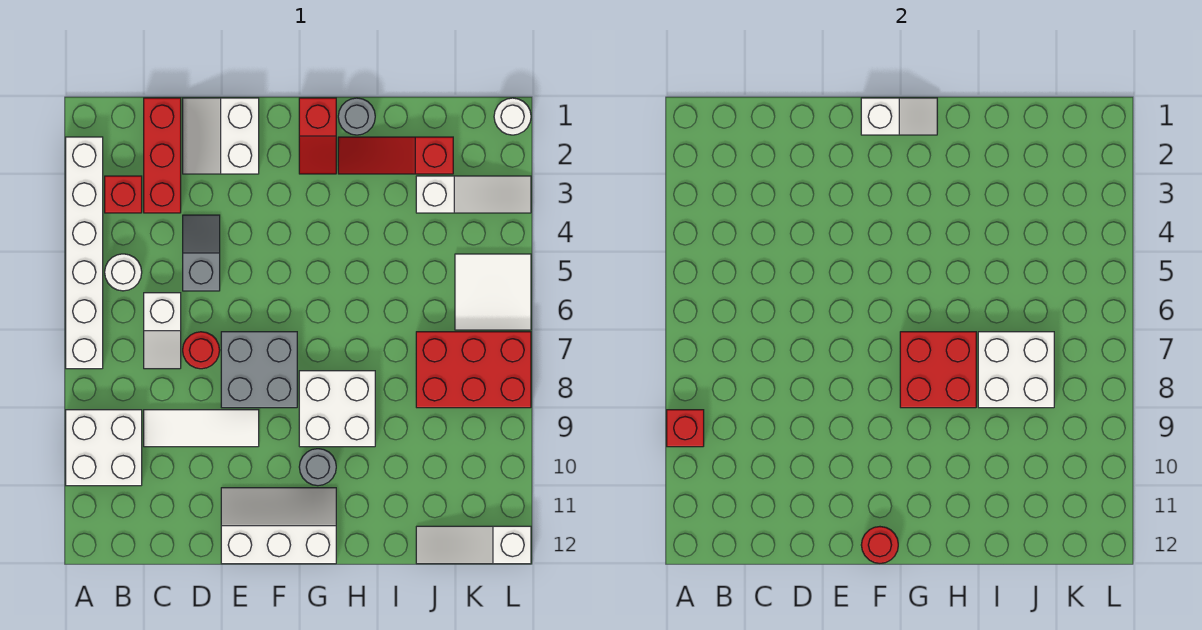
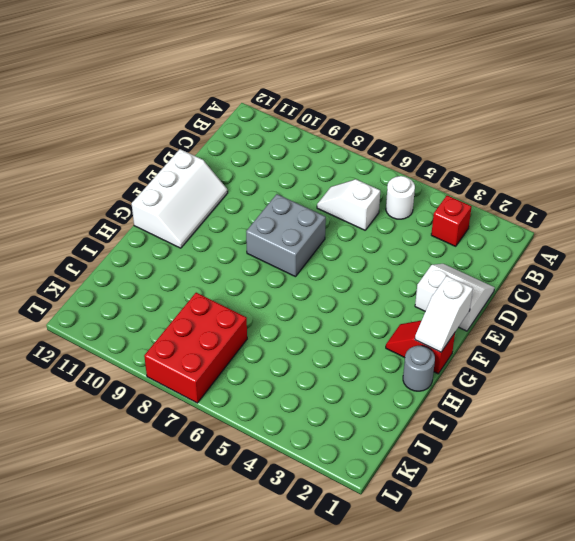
none -> white brick A2:A7 level 1
none -> white brick A9:B10 level 1
none -> red brick C1:C3 level 1

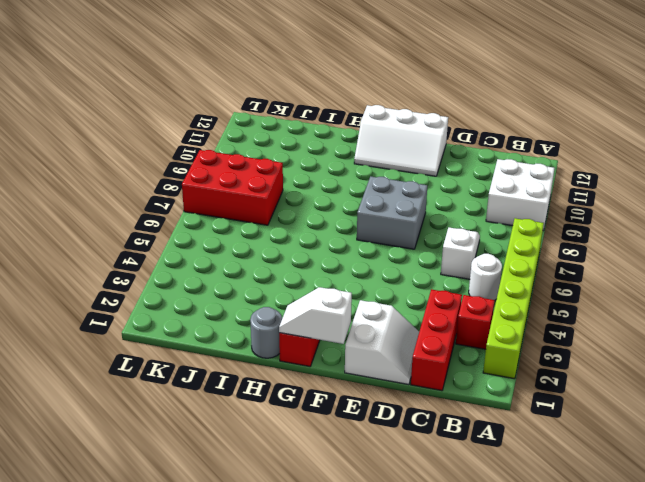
lime brick A2:A7 level 1 -> white brick A2:A7 level 1
none -> white tile C9:E9 level 1
none -> grey slope D4:D5 level 1 top 5
none -> red round brick D7 level 1

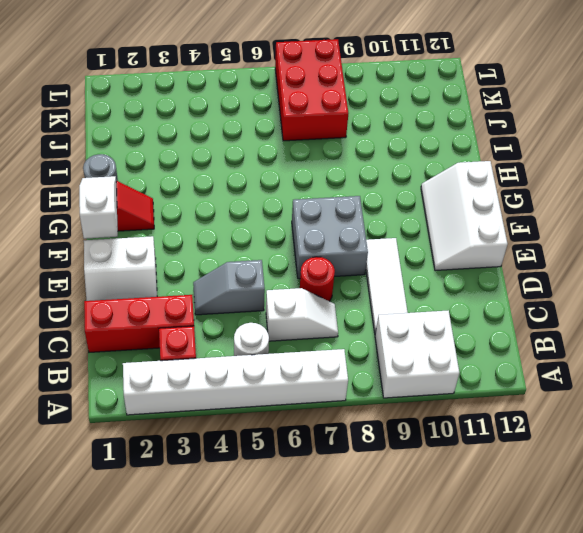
none -> white brick G8:H9 level 1
none -> grey round brick G10 level 1
none -> red slope H2:J2 level 1 top J

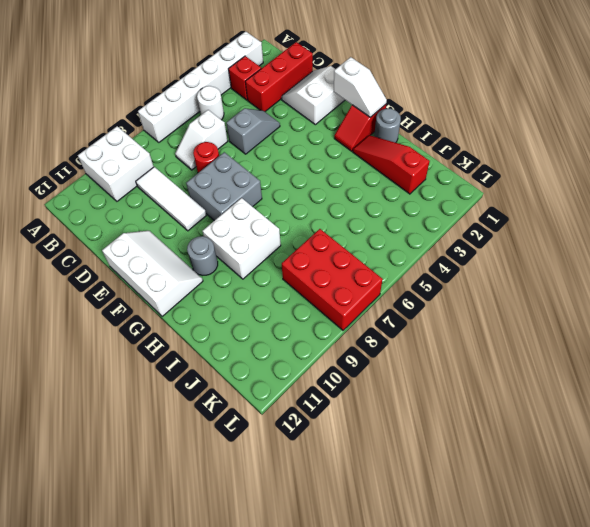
none -> white slope J3:L3 level 1 top J
none -> white slope J12:L12 level 1 top L
none -> white tile K5:L6 level 1

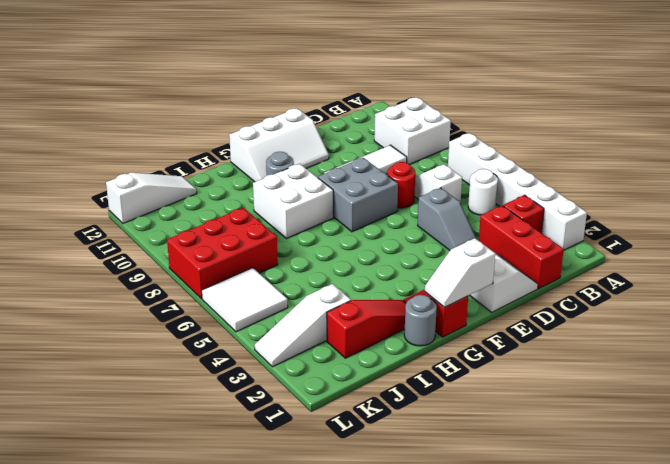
none -> white round brick L1 level 1
none -> red brick A9 level 2
none -> red round brick F12 level 2

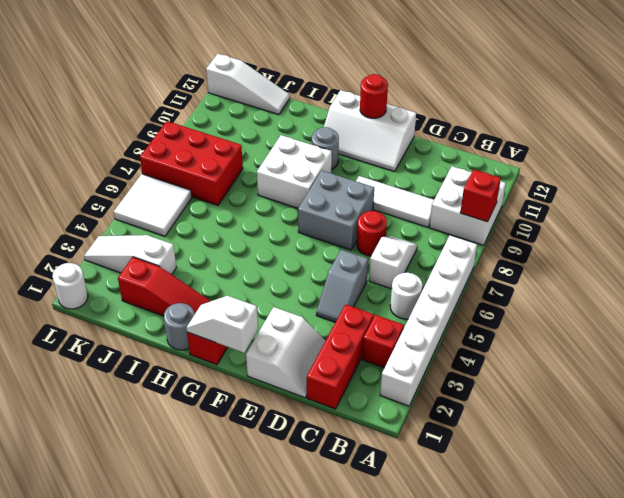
none -> red brick G7:H8 level 2
none -> white brick I7:J8 level 2

